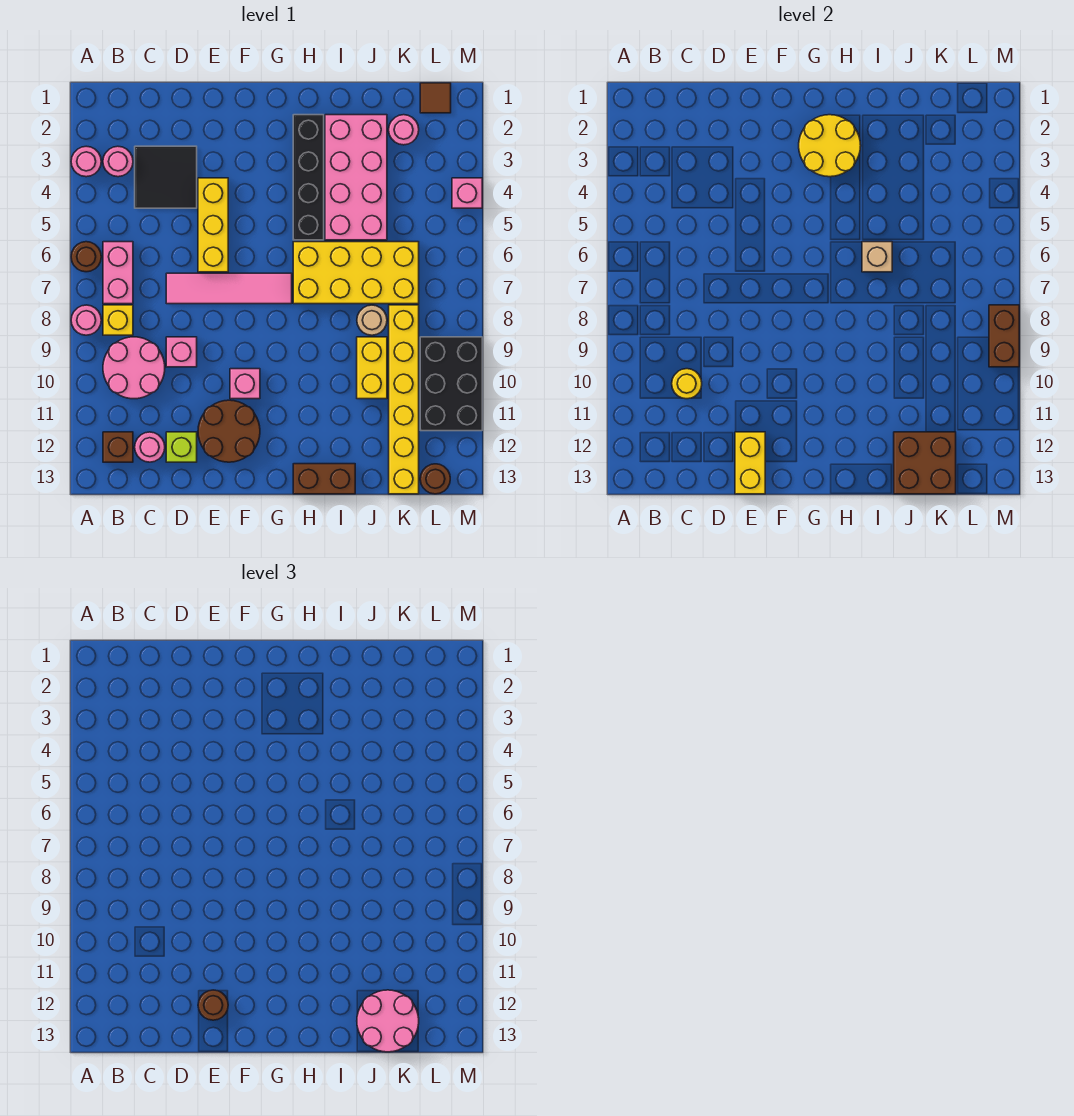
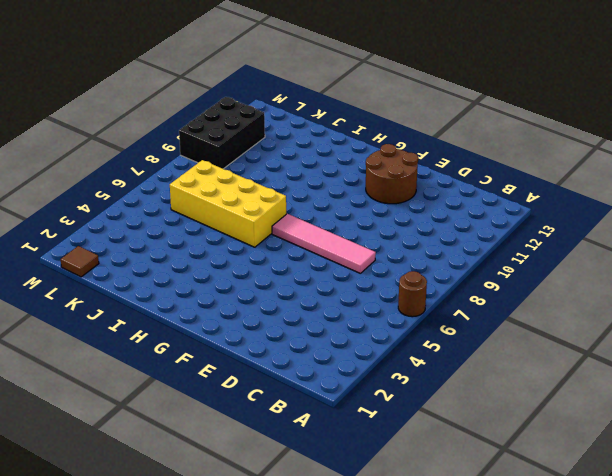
none -> pink round brick A3 level 1
none -> pink round brick A8 level 1
none -> pink round brick B3 level 1
none -> pink brick B6:B7 level 1

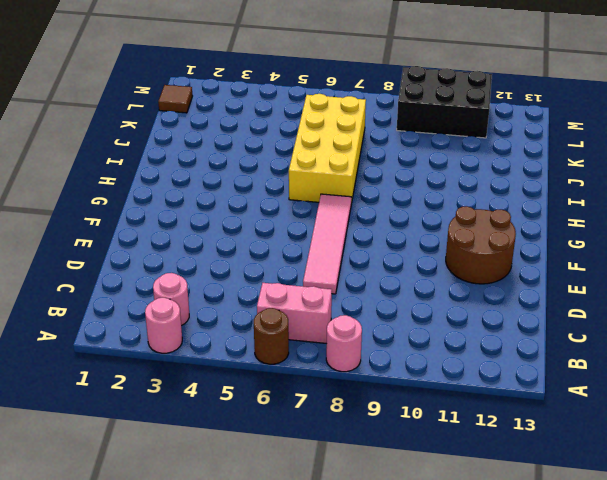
none -> yellow brick B8 level 1
none -> pink round brick B9:C10 level 1
none -> brown brick B12 level 1
none -> black tile C3:D4 level 1

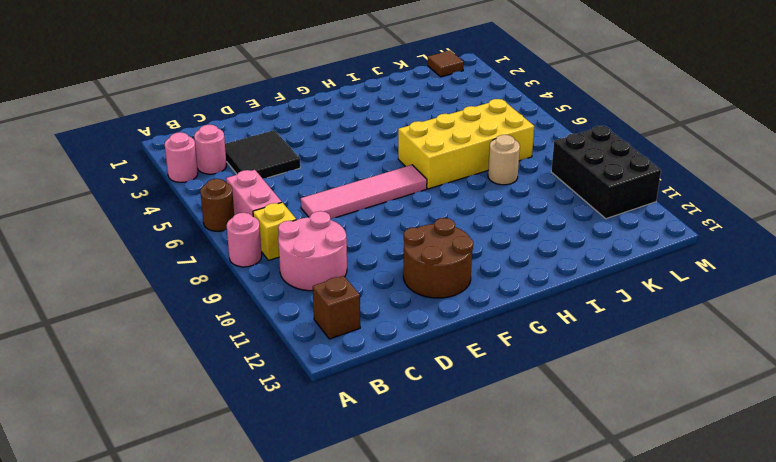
none -> pink round brick C12 level 1
none -> pink brick D9 level 1
none -> lime brick D12 level 1
none -> yellow brick E4:E6 level 1

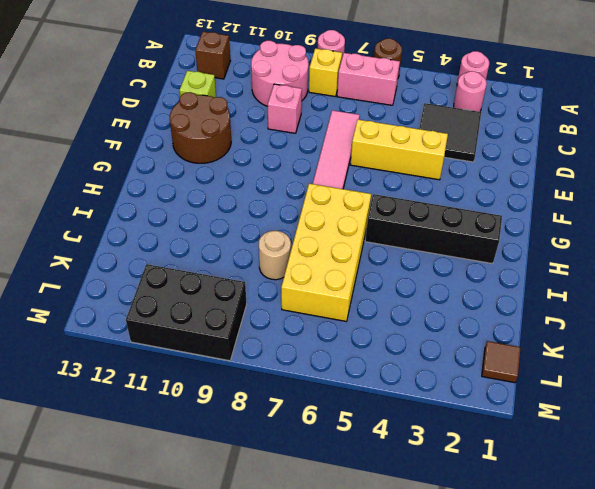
none -> pink round brick C12 level 1
none -> pink brick F10 level 1
none -> brown brick H13:I13 level 1
none -> pink brick I2:J5 level 1

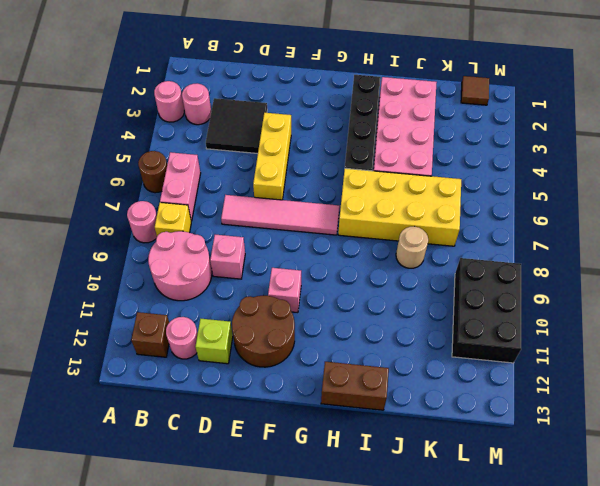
none -> yellow brick J9:J10 level 1
none -> pink round brick K2 level 1
none -> yellow brick K8:K13 level 1
none -> brown round brick L13 level 1

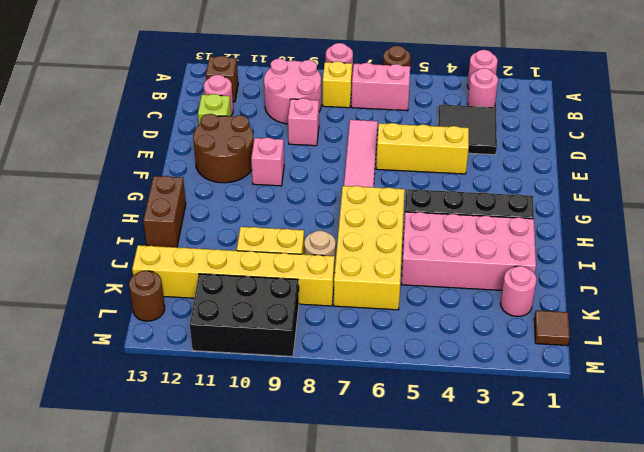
none -> pink brick M4 level 1
none -> yellow round brick C10 level 2
none -> yellow brick E12:E13 level 2
none -> yellow round brick G2:H3 level 2

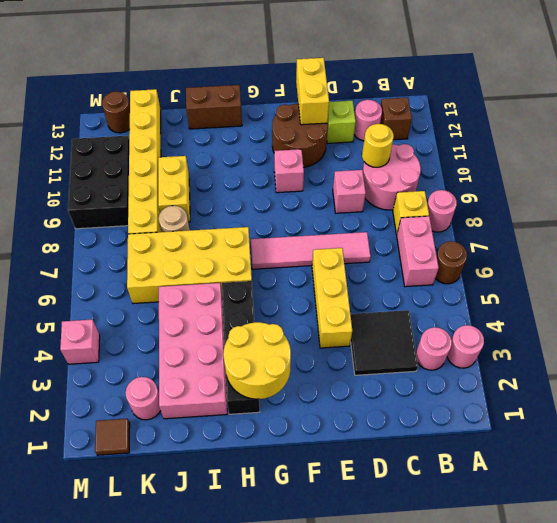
none -> tan brick I6 level 2
none -> brown brick J12:K13 level 2
none -> brown brick M8:M9 level 2
none -> brown round brick E12 level 3

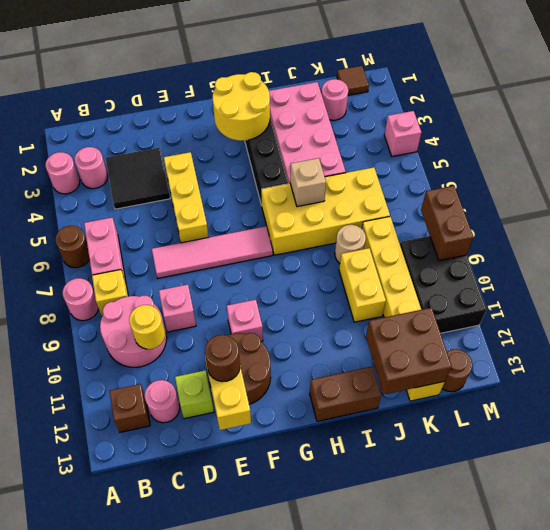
none -> pink round brick J12:K13 level 3

